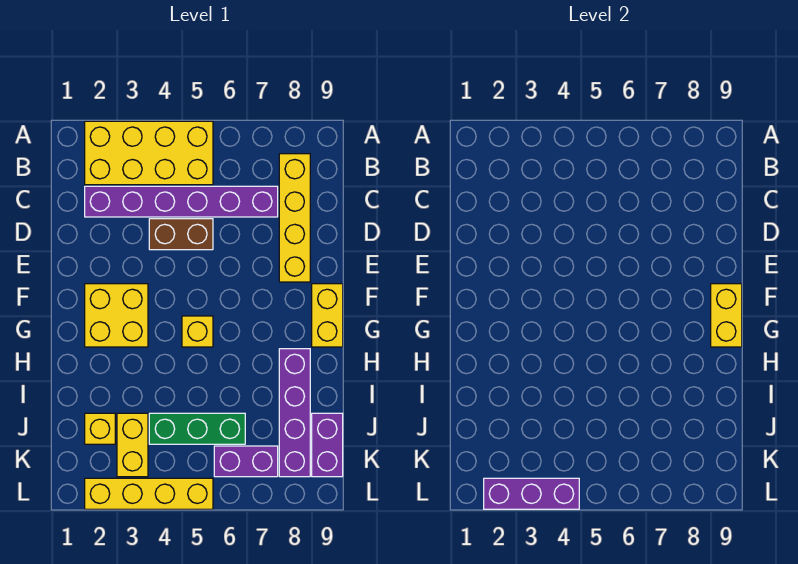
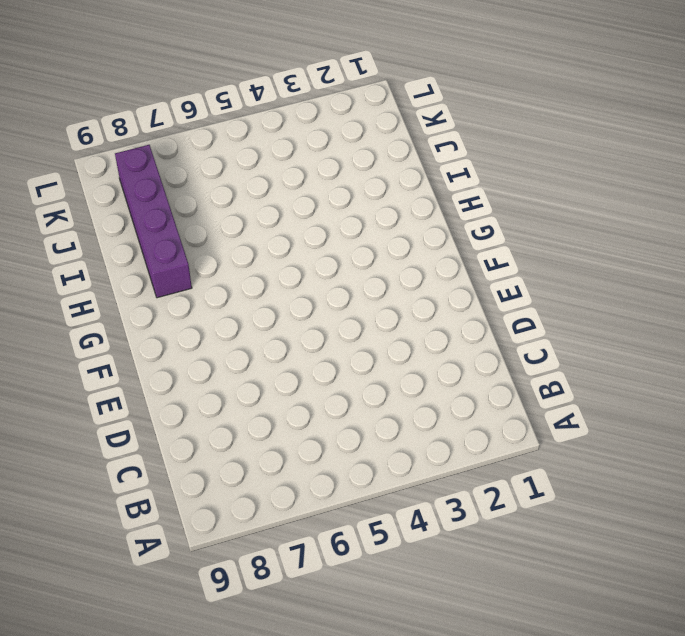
none -> yellow brick A2:B5 level 1
none -> yellow brick B8:E8 level 1
none -> purple brick C2:C7 level 1

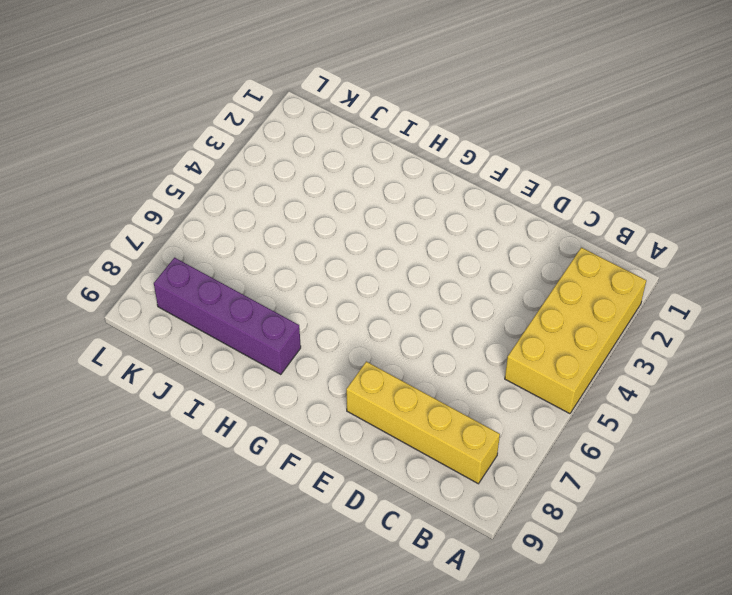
none -> purple brick C2:C7 level 1
none -> brown brick D4:D5 level 1
none -> yellow brick F2:G3 level 1

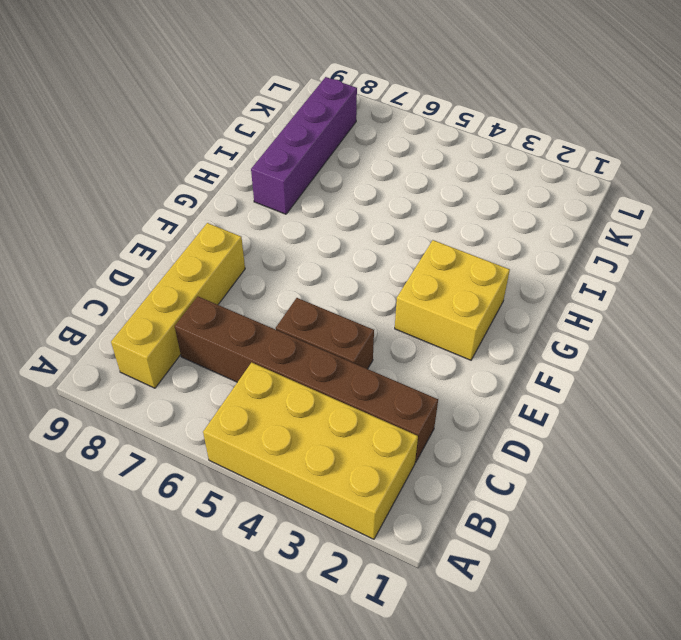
brown brick C2:C7 level 1 -> purple brick C2:C7 level 1
none -> yellow brick F9:G9 level 1
none -> yellow brick G5 level 1
none -> yellow brick J2 level 1

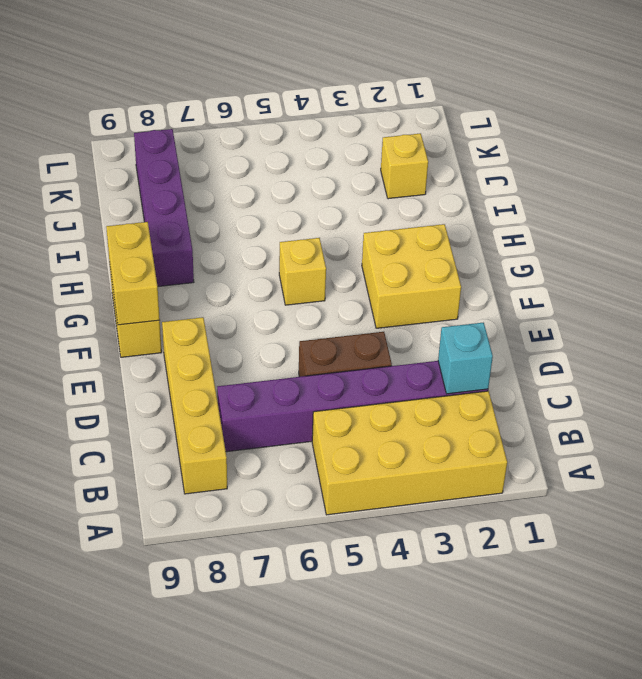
cyan brick C2 level 2 -> none
none -> yellow brick J3:K3 level 1
none -> green brick J4:J6 level 1
none -> purple brick J9:K9 level 1

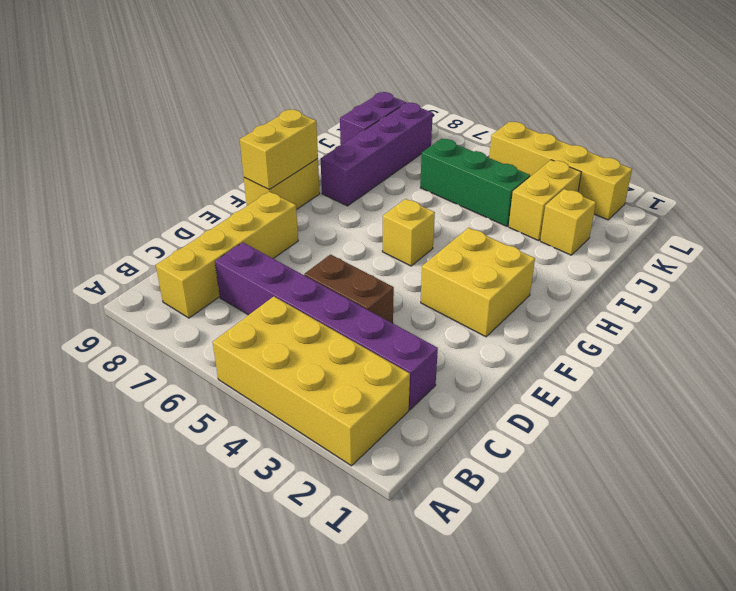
none -> purple brick K6:K7 level 1
none -> purple brick L2:L4 level 2

